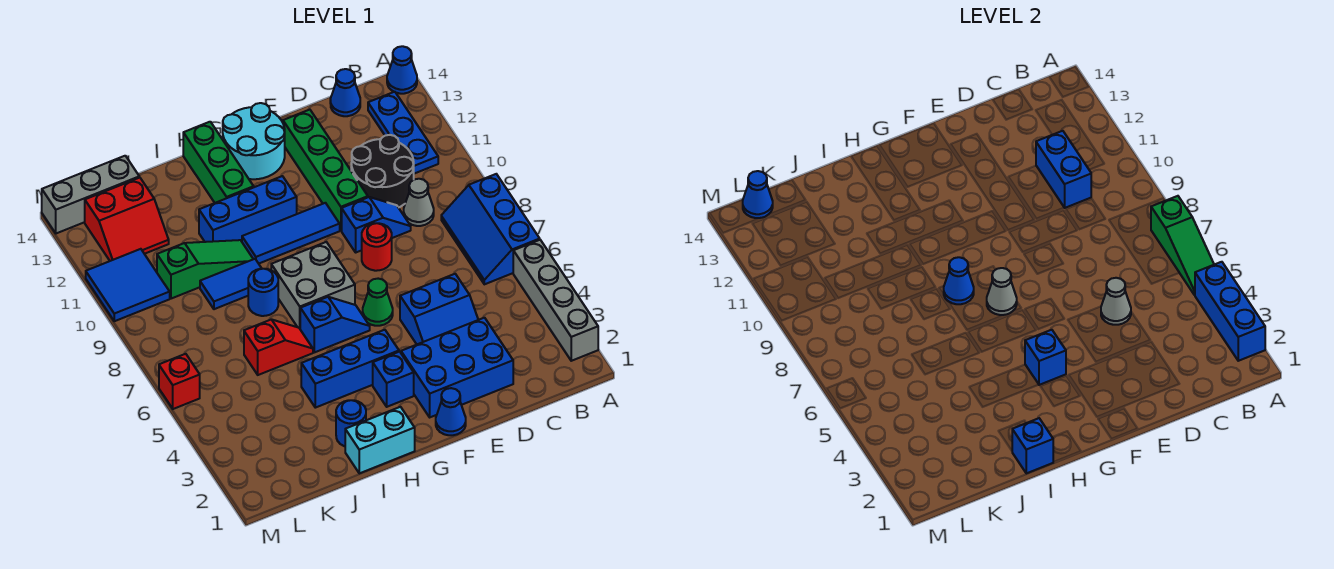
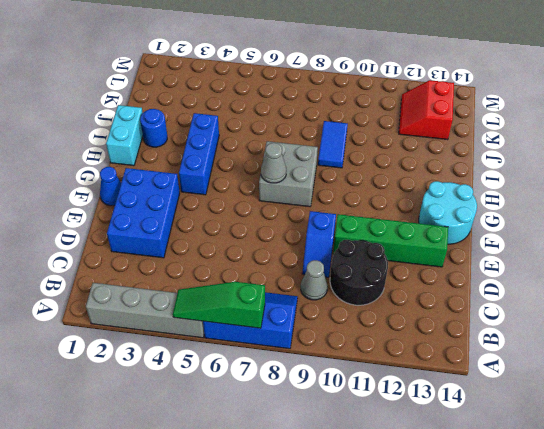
none -> blue cone A14 level 1
none -> blue plate B11:B13 level 1
none -> blue cone C14 level 1
none -> blue slope D4:E5 level 1 top 5

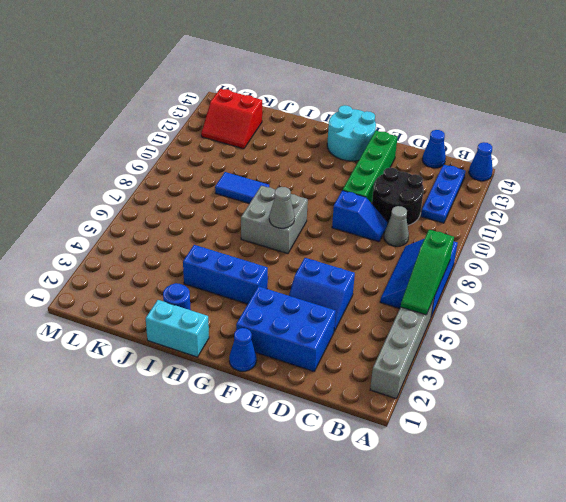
none -> red round brick E8 level 1
none -> green cone F6 level 1
none -> blue tile F10:H10 level 1
none -> blue brick G3 level 1

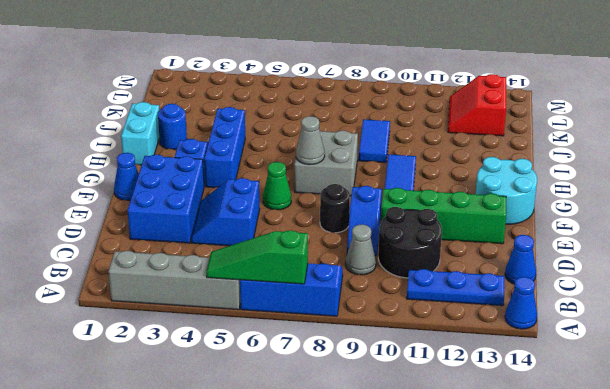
black round brick E8 level 1 -> red round brick E8 level 1
none -> blue slope G6:H6 level 1 top H
none -> blue brick G11:I11 level 1
none -> green brick H12:H14 level 1
none -> red slope I6:J6 level 1 top J

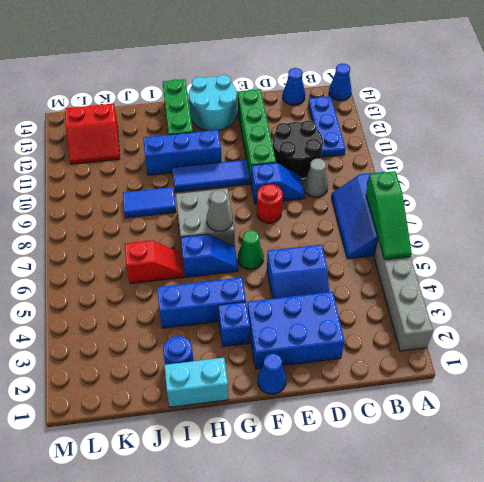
none -> blue round brick I8 level 1
none -> green slope I10:K10 level 1 top K
none -> grey brick K14:M14 level 1
none -> blue tile L10:M11 level 1

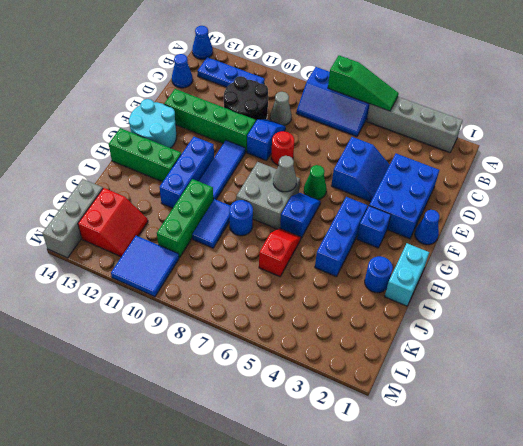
green brick I10:K10 level 1 -> green slope I10:K10 level 1 top K
none -> red brick M6 level 1
none -> blue brick A2:A4 level 2
none -> blue brick C10:C11 level 2
none -> grey cone D5 level 2

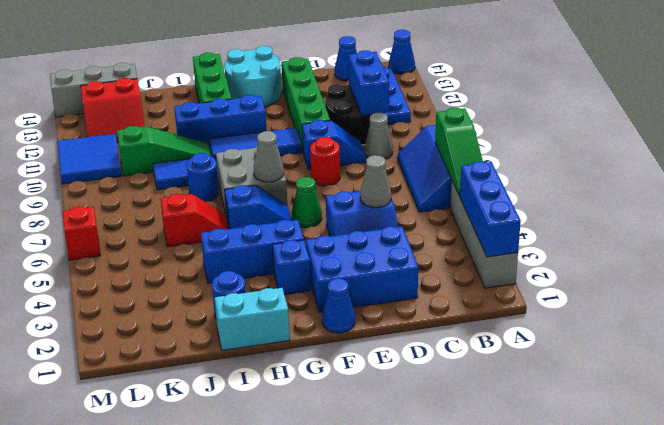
none -> blue brick G4 level 2
none -> blue cone H8 level 2
none -> blue brick I1 level 2
none -> blue cone L14 level 2

